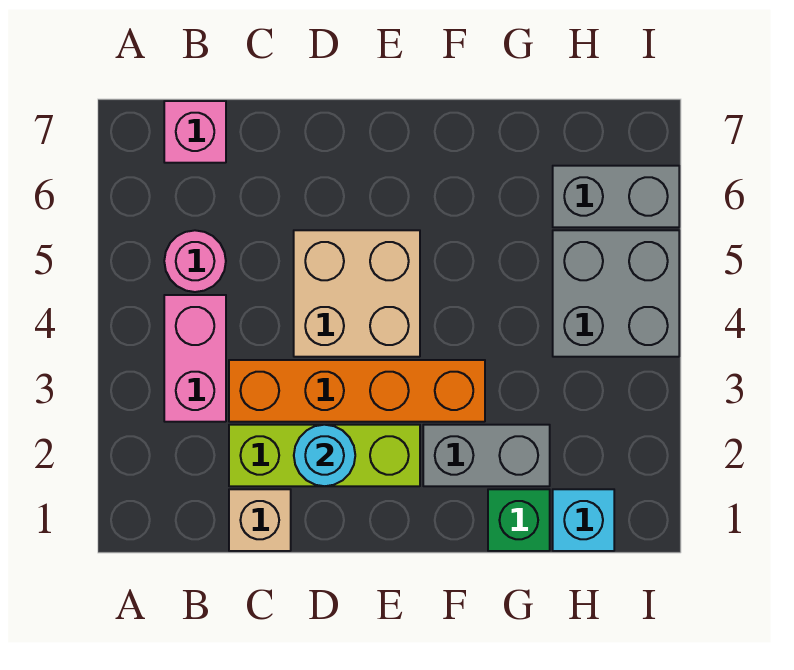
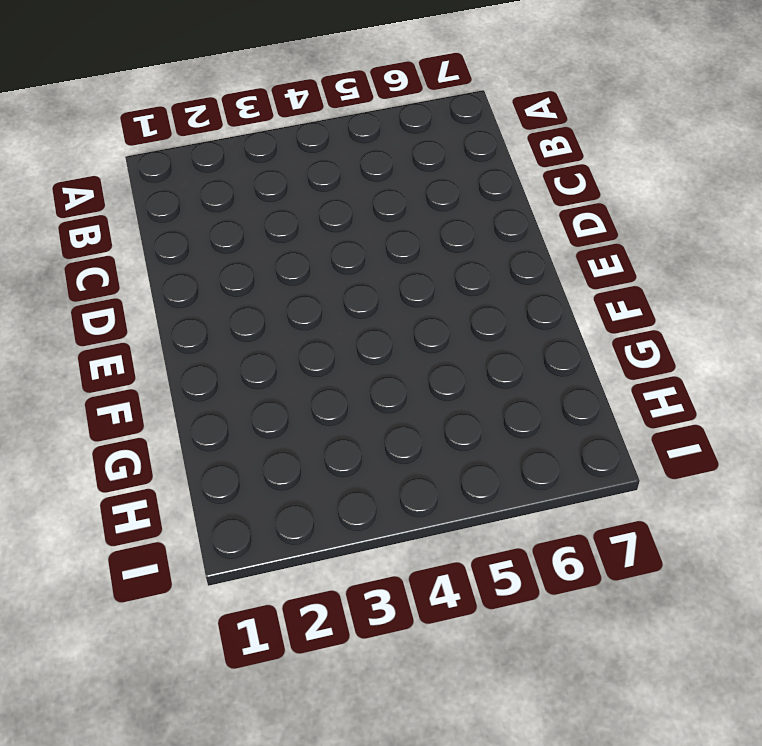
none -> pink brick B3:B4 level 1
none -> pink round brick B5 level 1
none -> pink brick B7 level 1

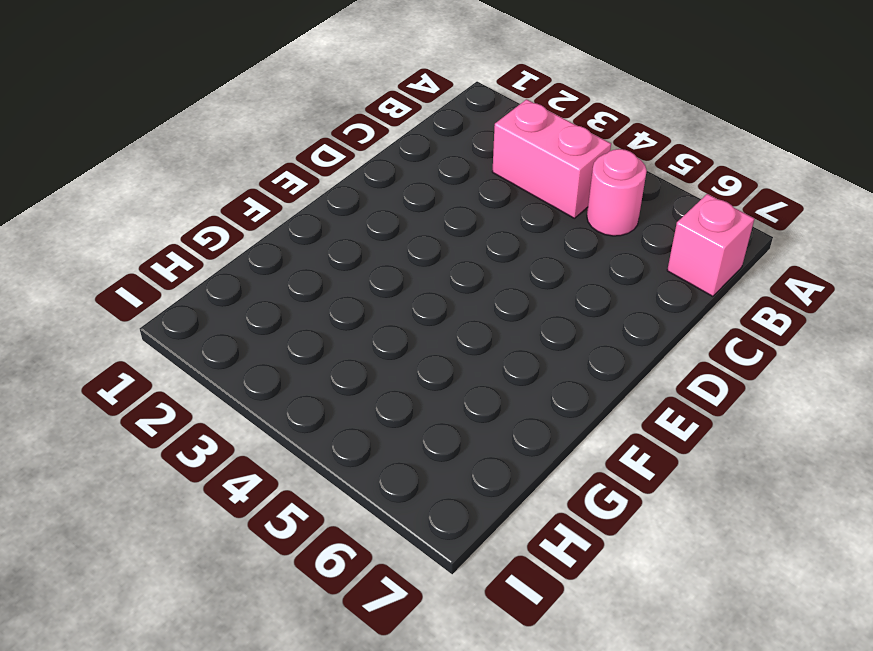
none -> tan brick C1 level 1
none -> lime brick C2:E2 level 1
none -> orange brick C3:F3 level 1

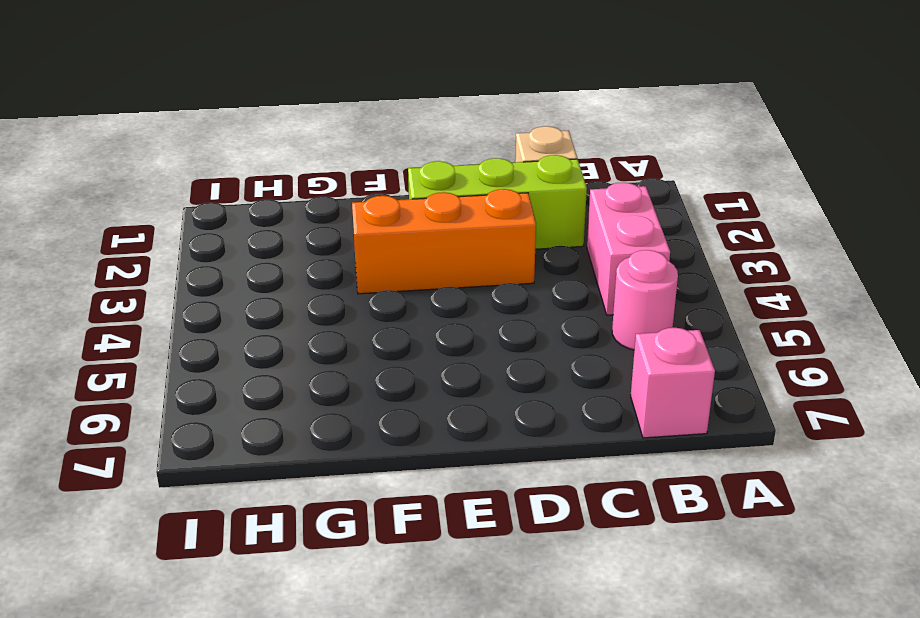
orange brick D3:F3 level 1 -> orange brick C3:F3 level 1
none -> tan brick D4:E5 level 1
none -> grey brick F2:G2 level 1
none -> green brick G1 level 1

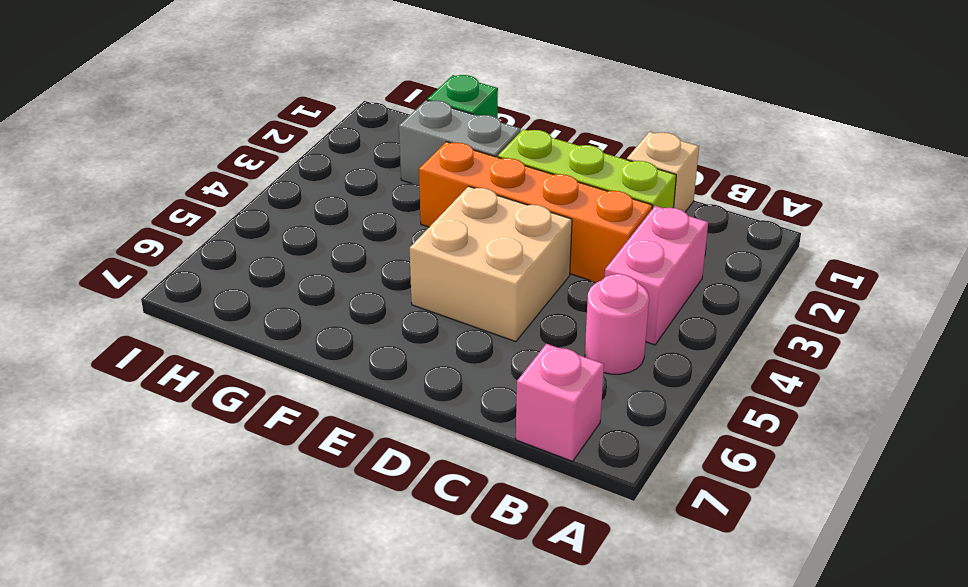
none -> cyan brick H1 level 1
none -> grey brick H4:I5 level 1
none -> grey brick H6:I6 level 1

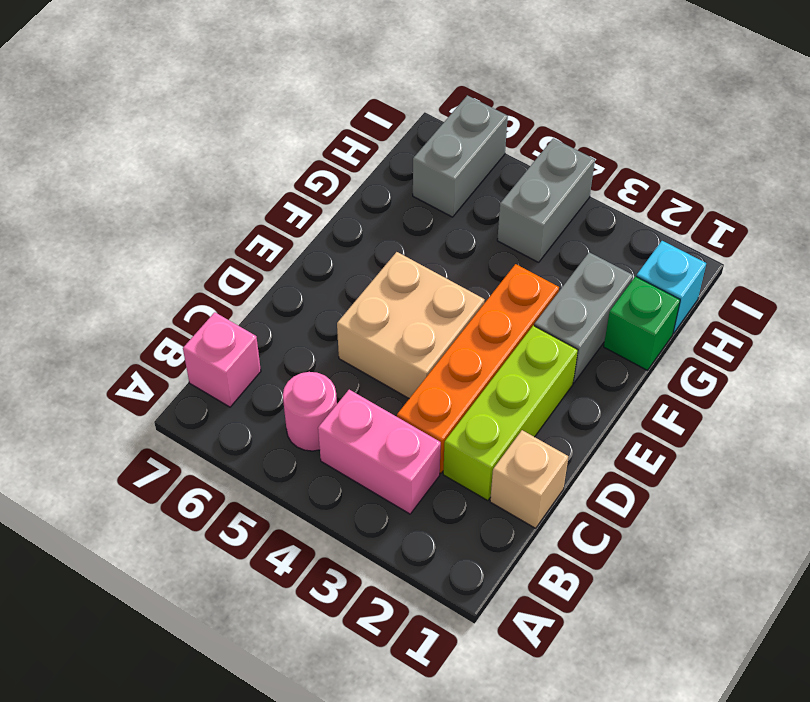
grey brick H4:I4 level 1 -> grey brick H4:I5 level 1
none -> cyan round brick D2 level 2

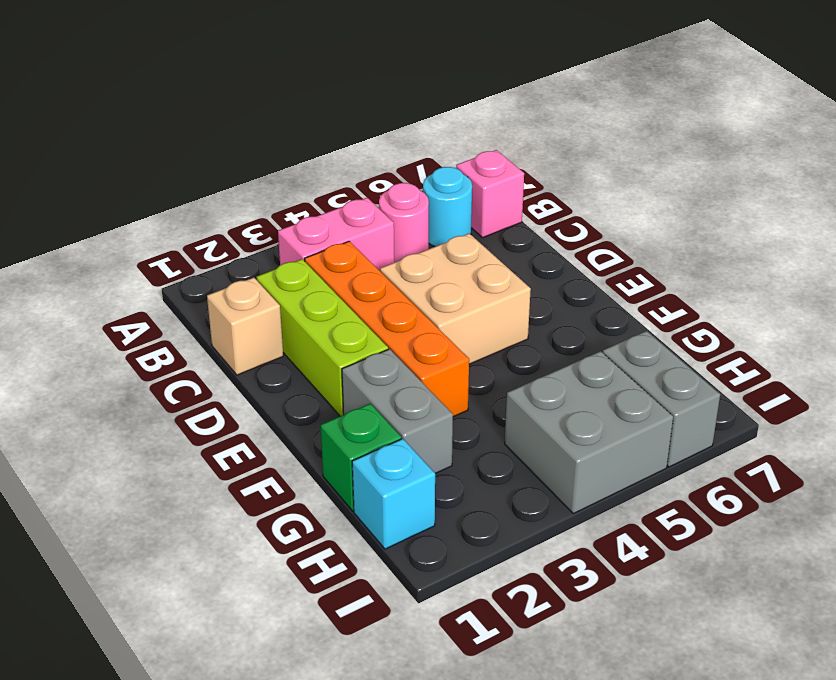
cyan round brick B6 level 1 -> cyan round brick D2 level 2

